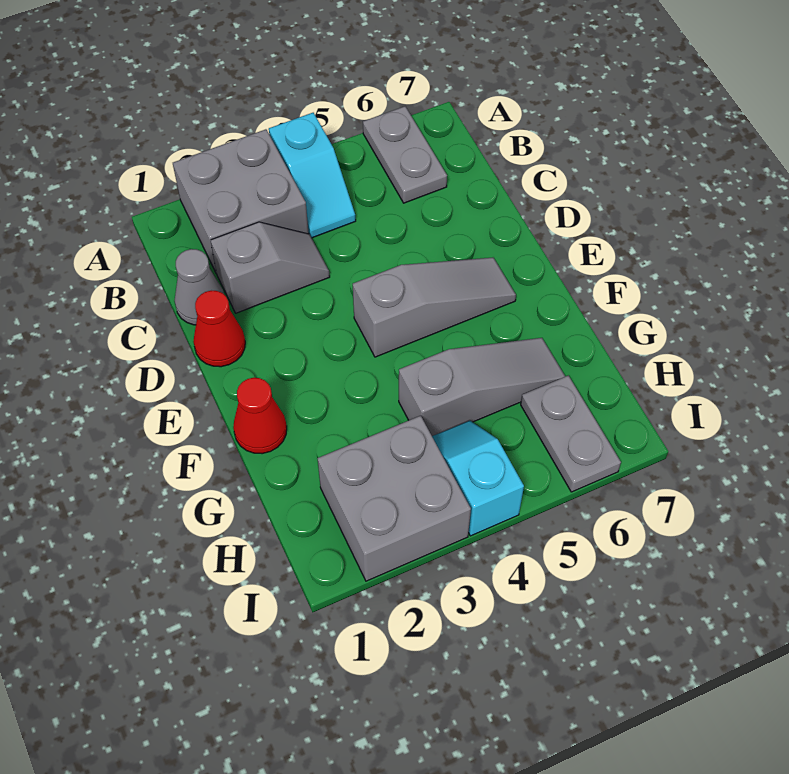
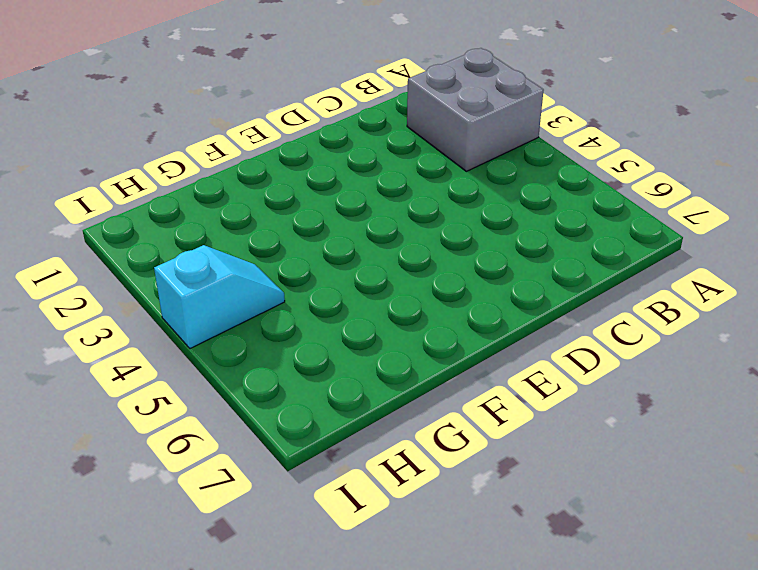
none -> cyan slope A4:B4 level 1 top A
none -> grey plate A6:B6 level 1
none -> grey cone C1 level 1

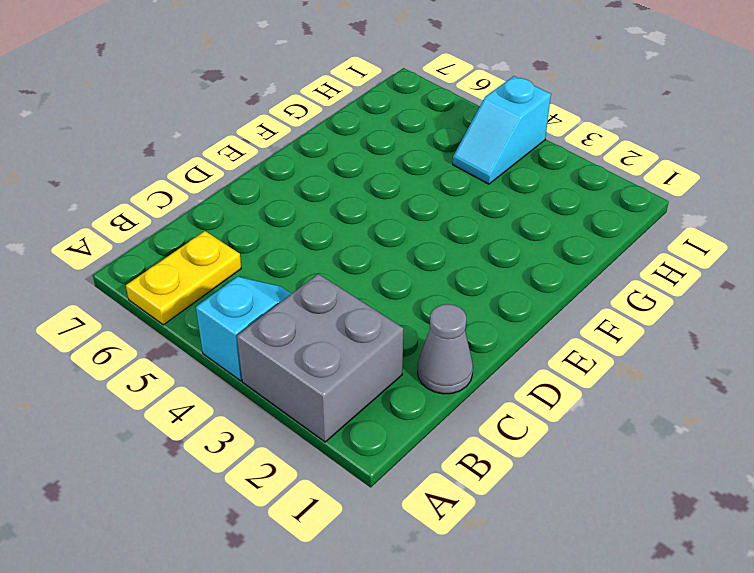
yellow plate A6:B6 level 1 -> grey plate A6:B6 level 1
none -> grey slope C2:C3 level 1 top 2
none -> red cone D1 level 1
none -> grey slope E4:E6 level 1 top 4

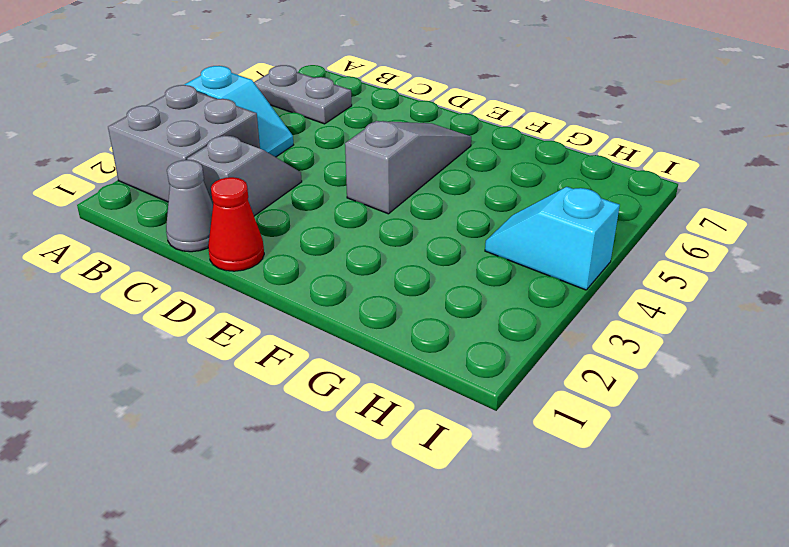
none -> red cone F1 level 1
none -> grey slope G4:G6 level 1 top 4
none -> grey brick H2:I3 level 1

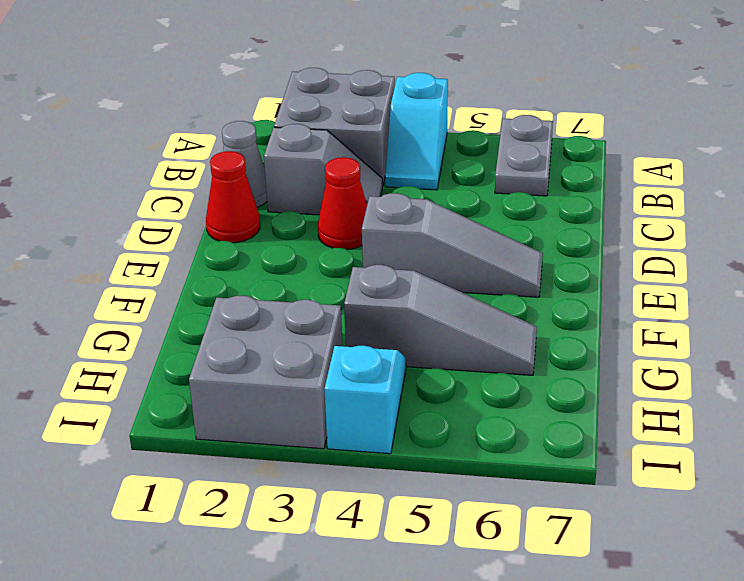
red cone D3 level 1 -> red cone F1 level 1
none -> grey plate H6:I6 level 1

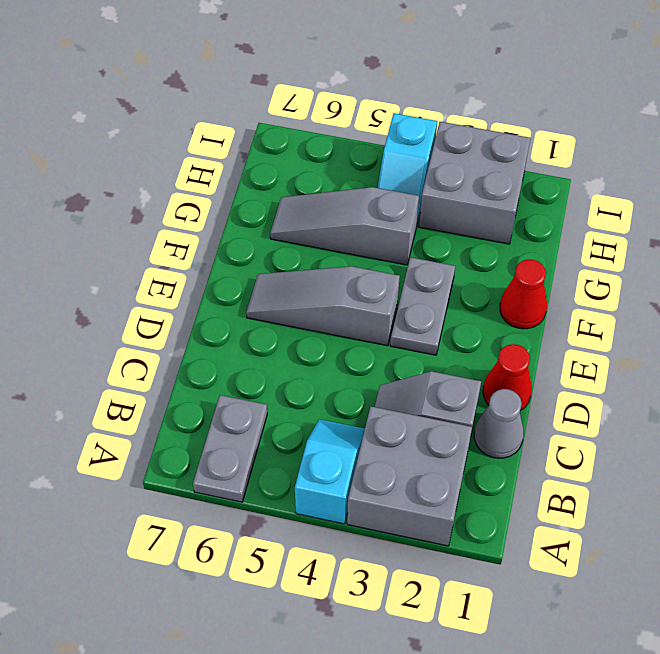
grey plate E3:F3 level 1 -> grey plate H6:I6 level 1

